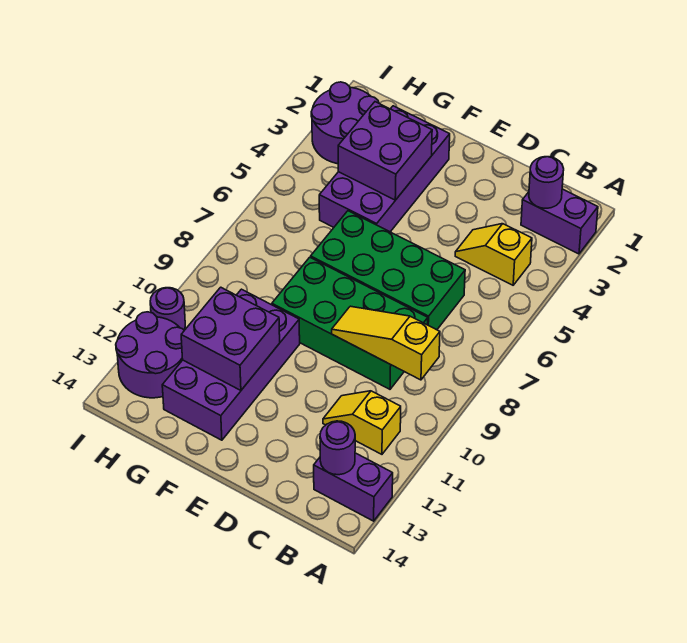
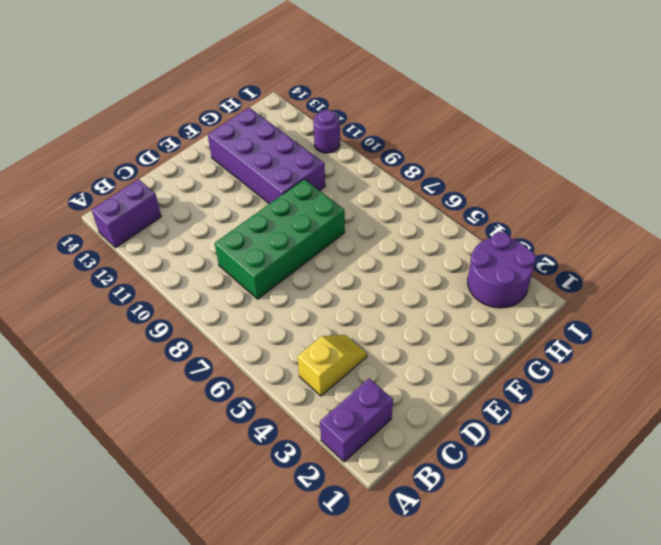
none -> yellow slope B11:C11 level 1 top B
none -> green brick C6:F7 level 1
none -> purple brick F2:G5 level 1

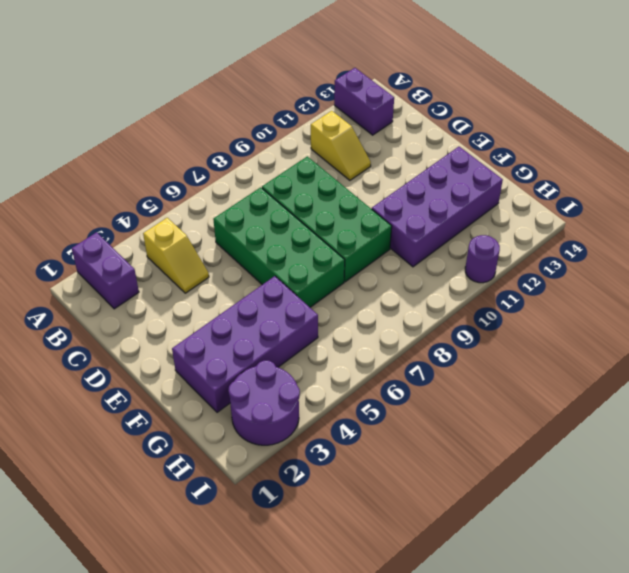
none -> purple round brick H12:I13 level 1
none -> purple round brick B2 level 2
none -> yellow slope B9:D9 level 2 top B

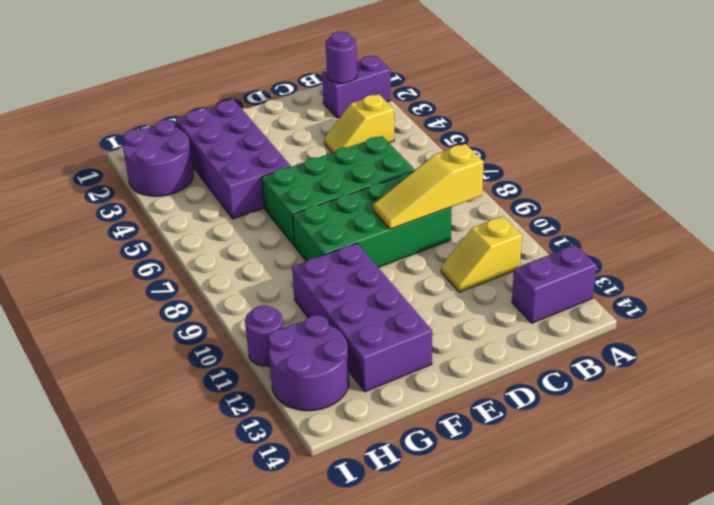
none -> purple round brick B13 level 2
none -> purple brick F3:G4 level 2
none -> purple brick F11:G12 level 2

